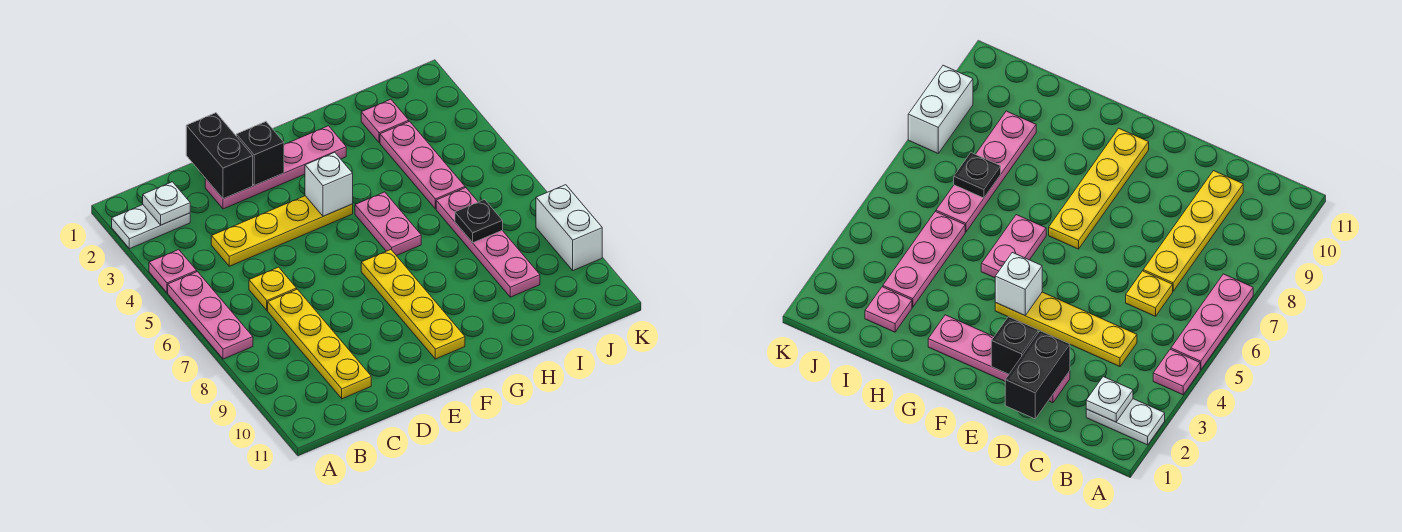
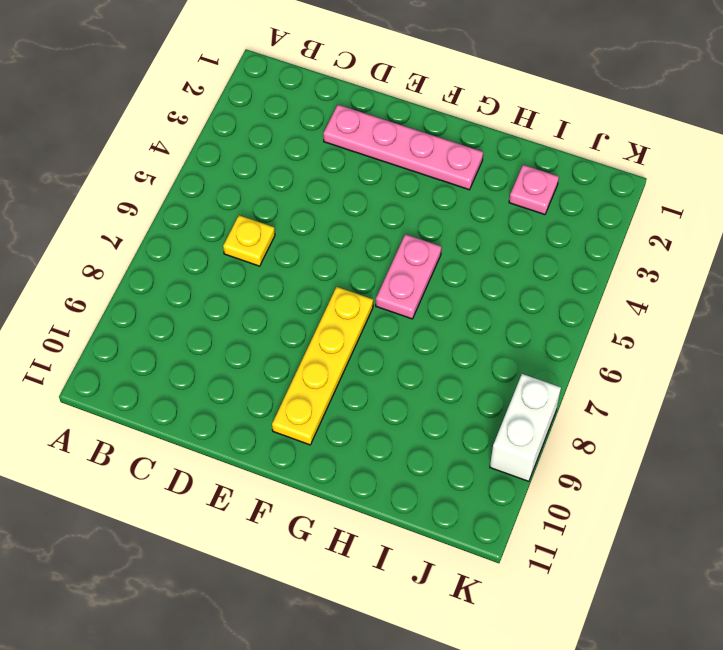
none -> white plate A2:B2 level 1
none -> pink plate A4 level 1
none -> pink plate A5:A7 level 1

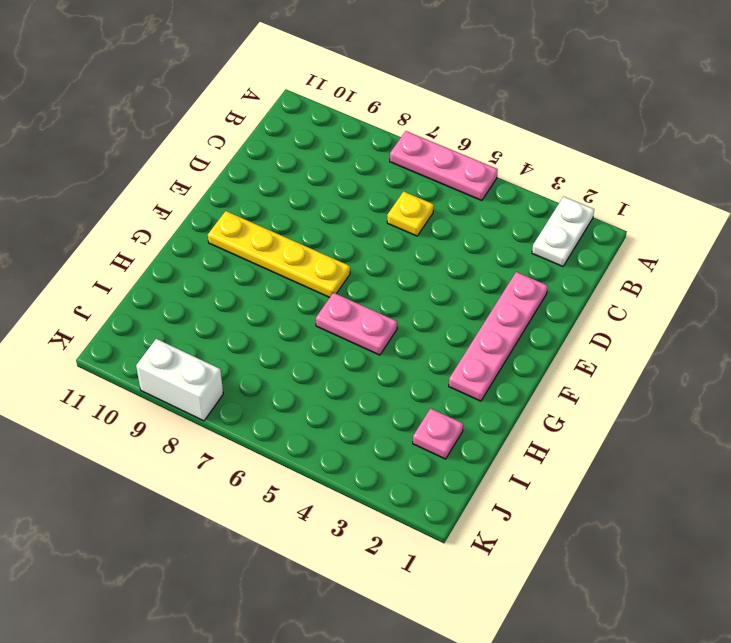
none -> pink plate A4 level 1
none -> yellow plate C4:F4 level 1
none -> yellow plate C7:C10 level 1

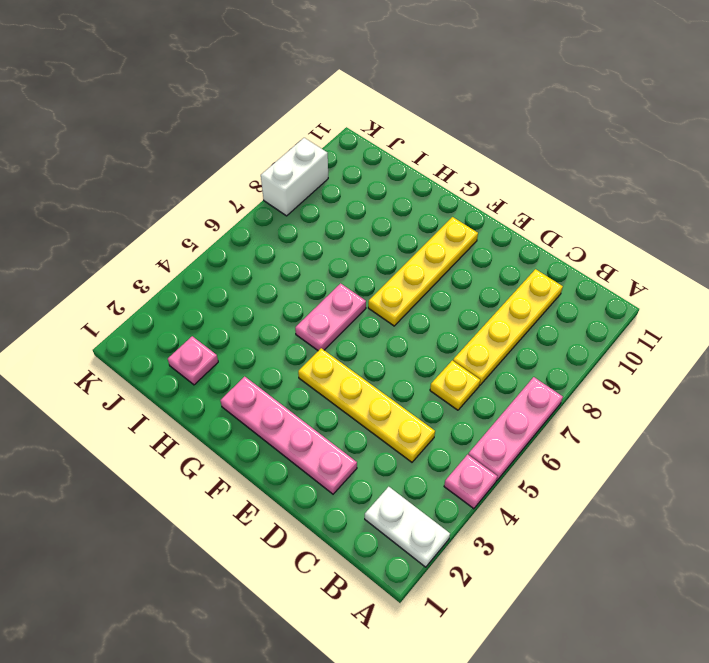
none -> pink plate I3:I5 level 1
none -> pink plate I6:I9 level 1
none -> white plate B2 level 2

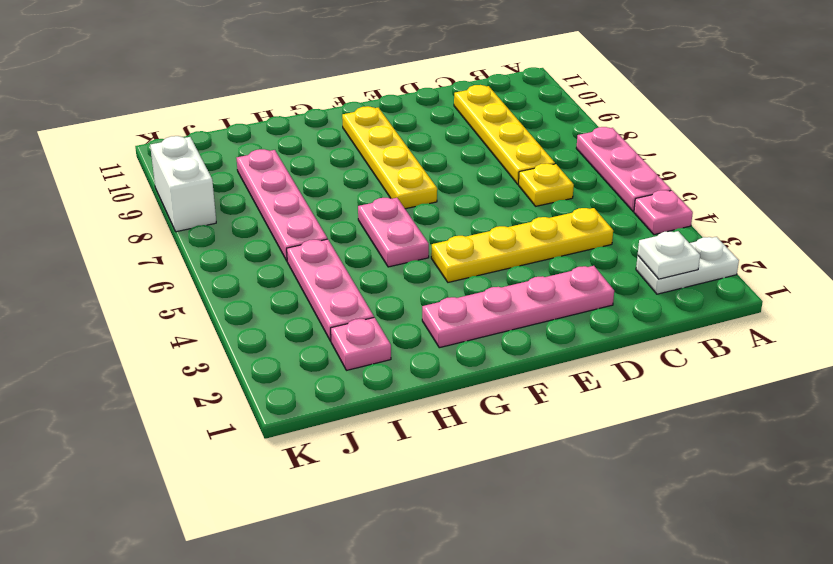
none -> black brick D1:D2 level 2
none -> black brick E2 level 2
none -> white brick F4 level 2

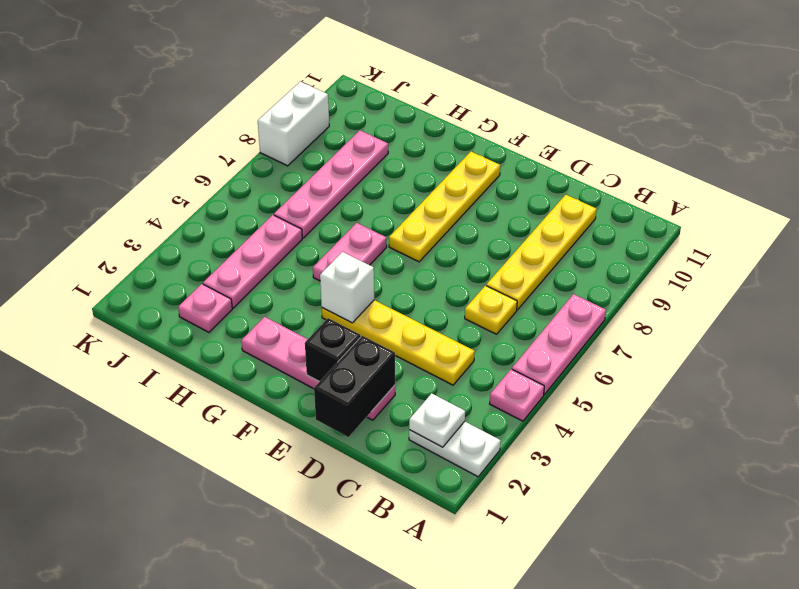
none -> black plate I7 level 2

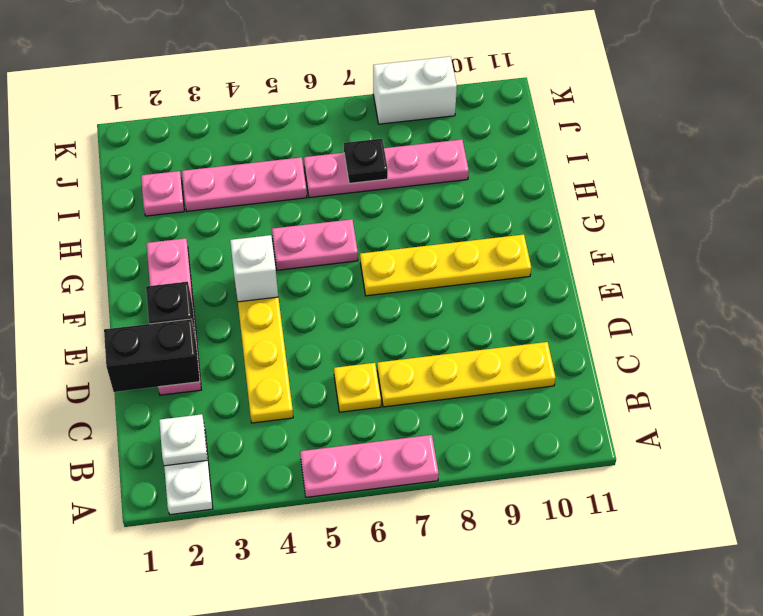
none -> pink plate A4 level 1

